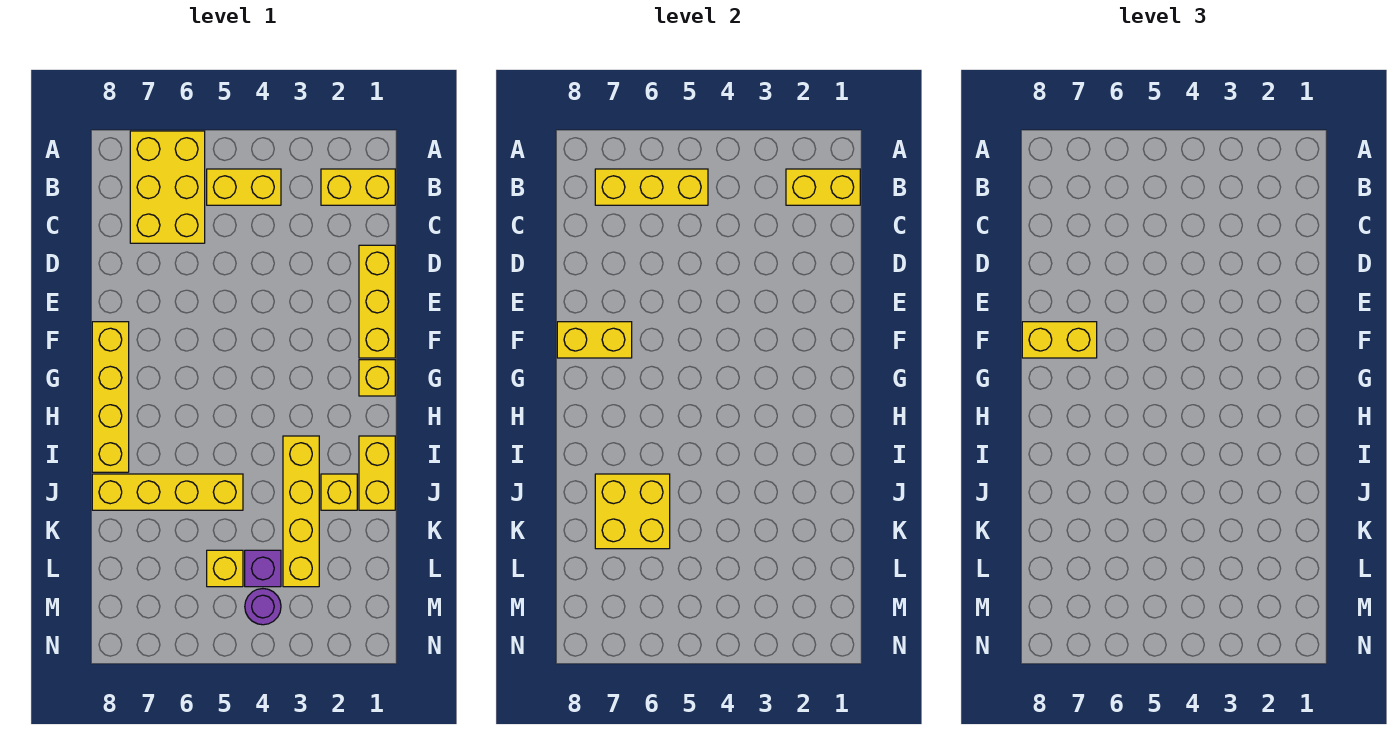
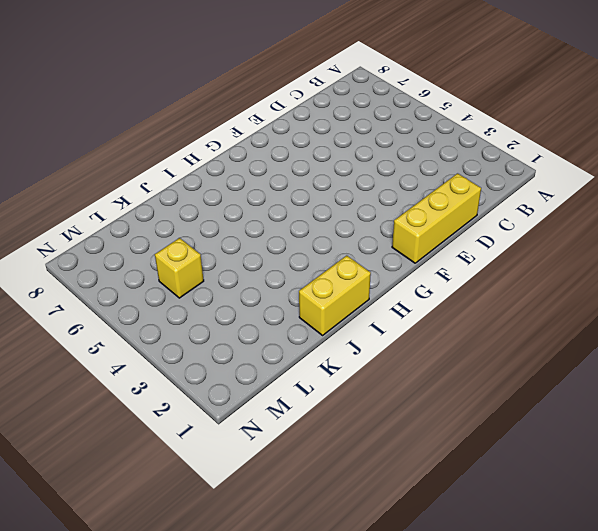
none -> yellow brick A6:C7 level 1
none -> yellow brick B1:B2 level 1
none -> yellow brick B4:B5 level 1

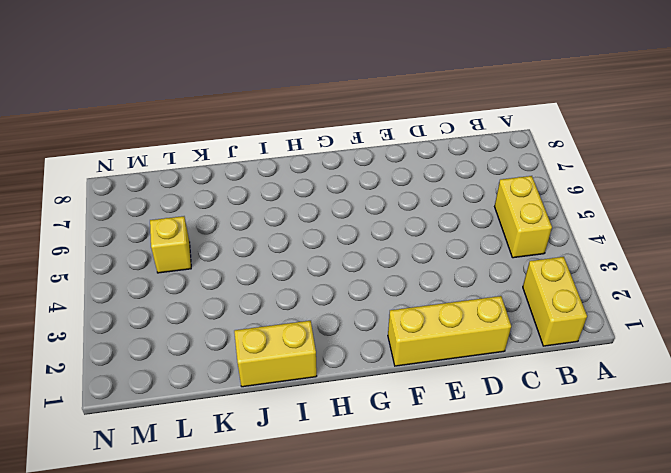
none -> yellow brick A6:C7 level 1
none -> yellow brick F8:I8 level 1
none -> yellow brick G1 level 1

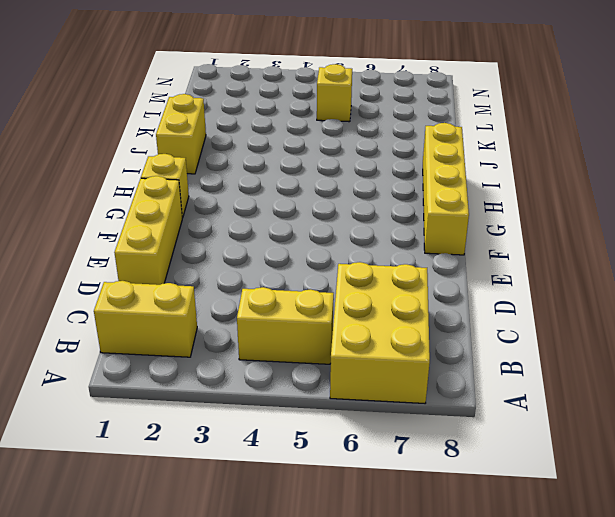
none -> yellow brick I3:L3 level 1
none -> yellow brick J2 level 1
none -> yellow brick J5:J8 level 1

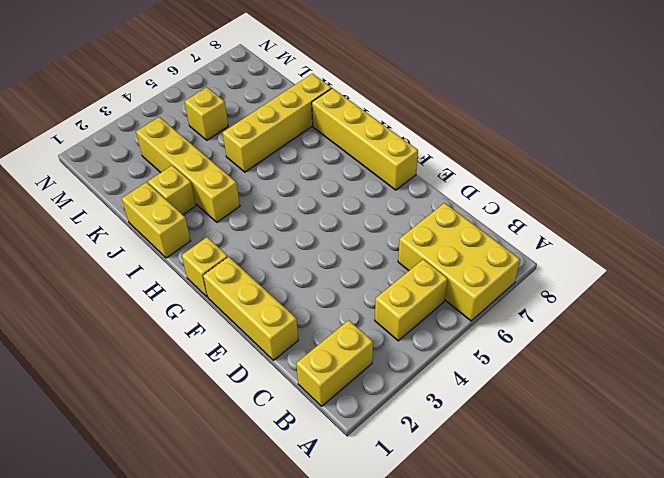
none -> purple brick L4 level 1
none -> purple round brick M4 level 1
none -> yellow brick B1:B2 level 2

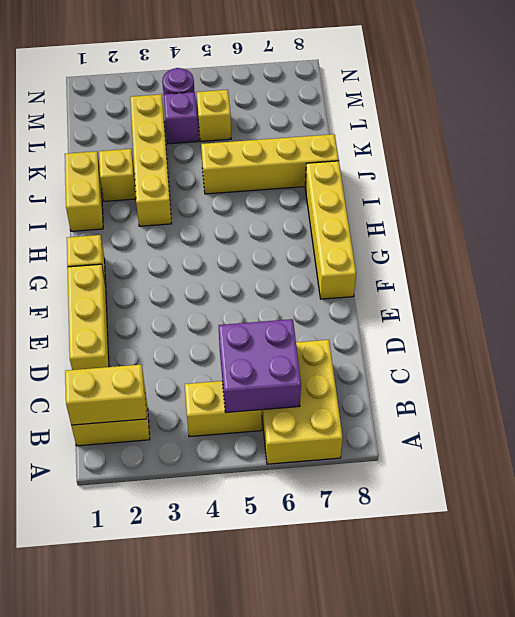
purple brick B5:C6 level 2 -> yellow brick B5:B7 level 2
none -> yellow brick F7:F8 level 2
none -> yellow brick J6:K7 level 2
none -> yellow brick F7:F8 level 3

